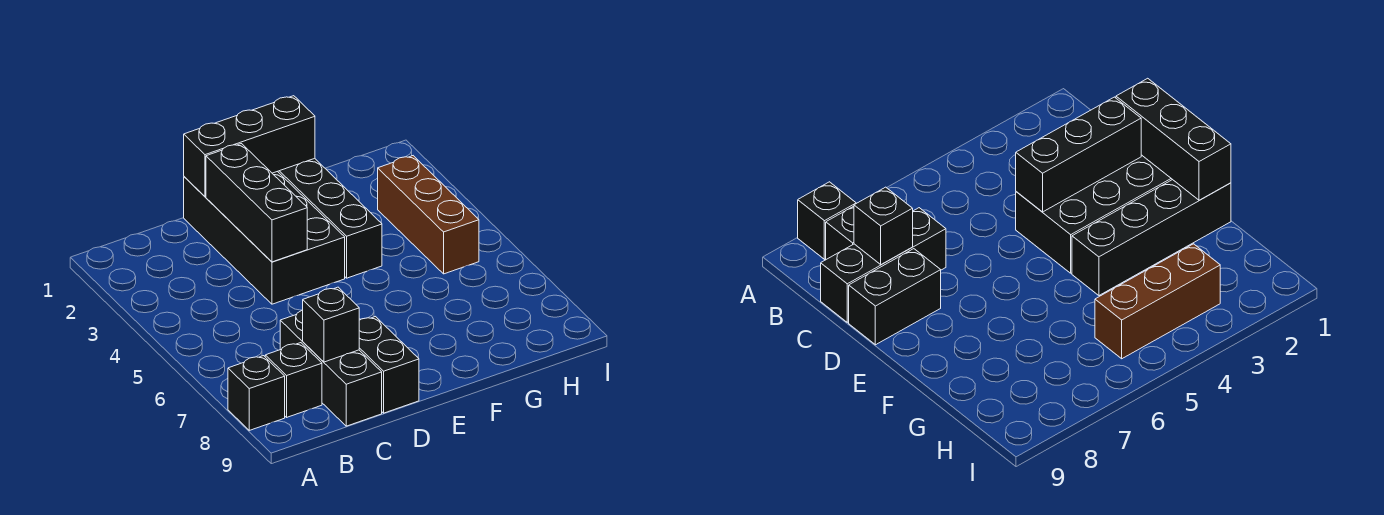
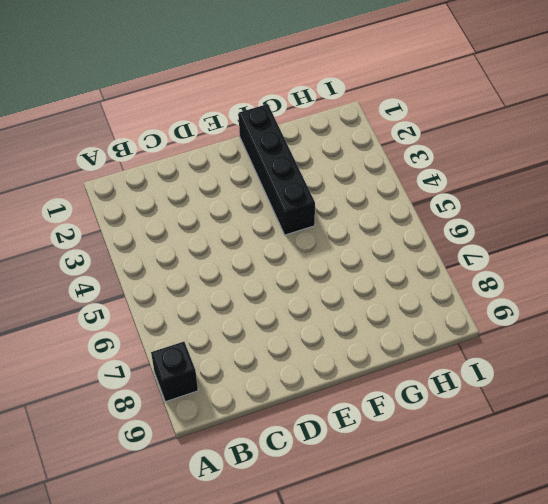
none -> black brick B8 level 1
none -> black brick C7:C9 level 1

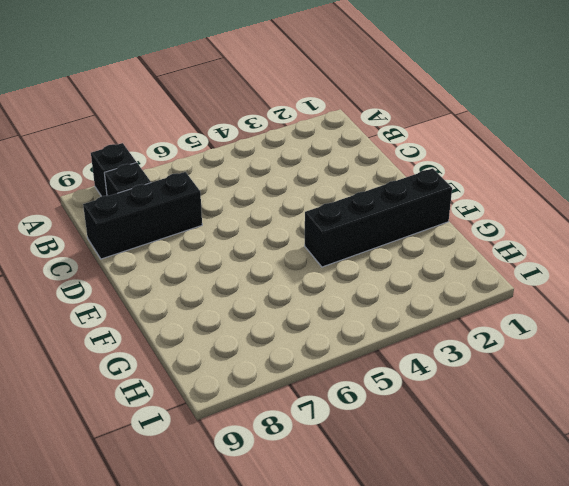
none -> black brick D1:E4 level 1
none -> black brick D8:D9 level 1

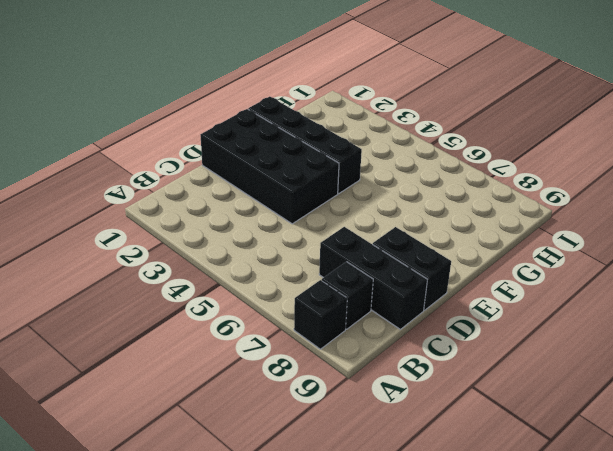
none -> brown brick H3:H5 level 1
none -> black brick C8 level 2

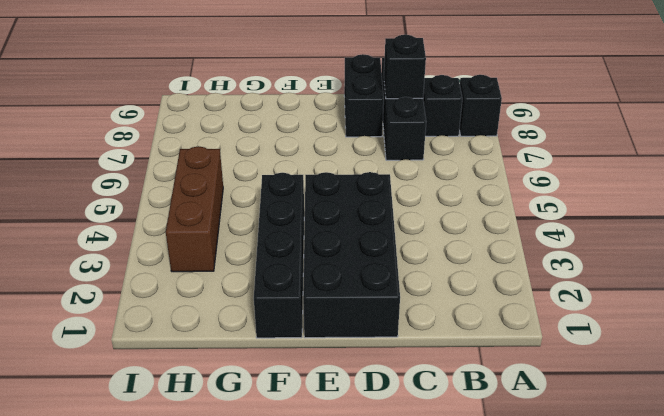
none -> black brick D1:F1 level 2
none -> black brick D2:D4 level 2

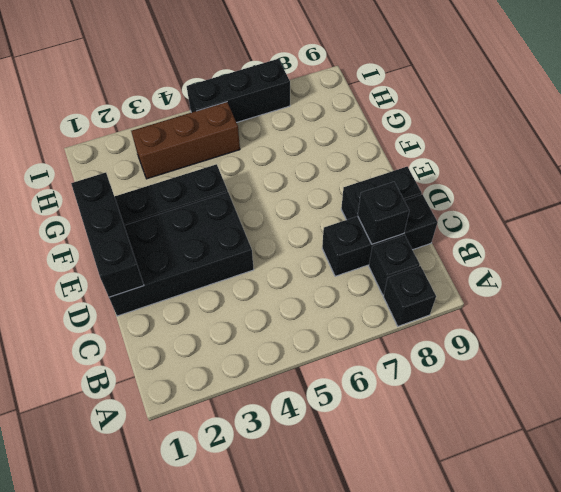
black brick I5:I7 level 1 -> black brick D2:D4 level 2

